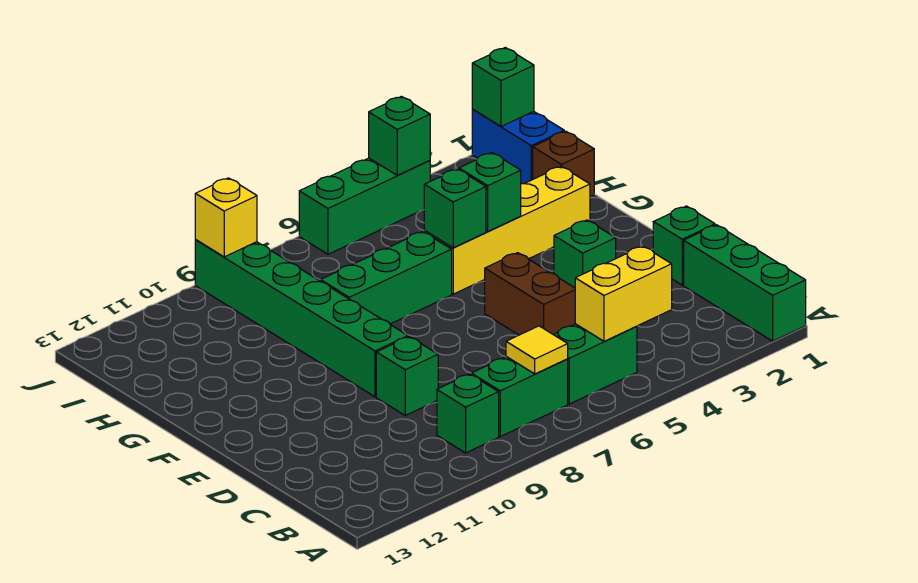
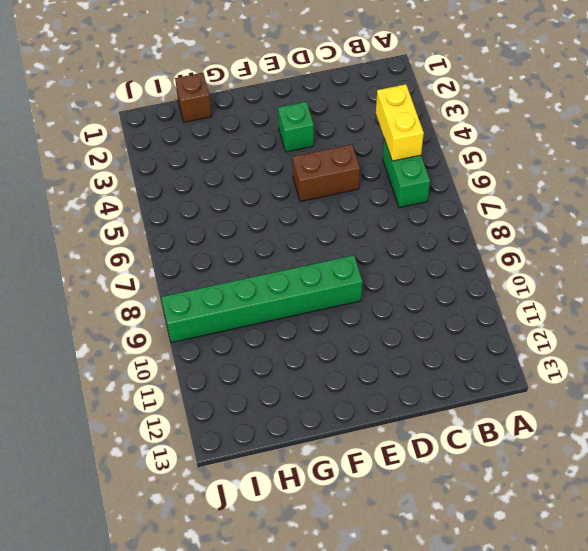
none -> green brick A1:C1 level 1
none -> green brick B7:B8 level 1
none -> green brick B9 level 1

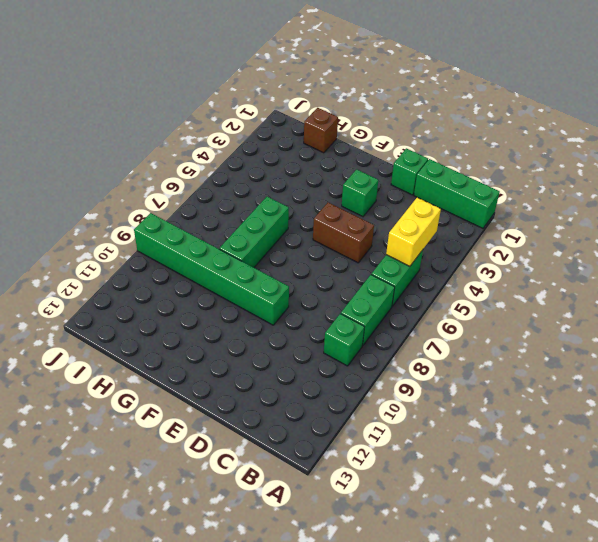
none -> green brick D9 level 1
none -> yellow brick G2:G5 level 1
none -> blue brick I1:J1 level 1

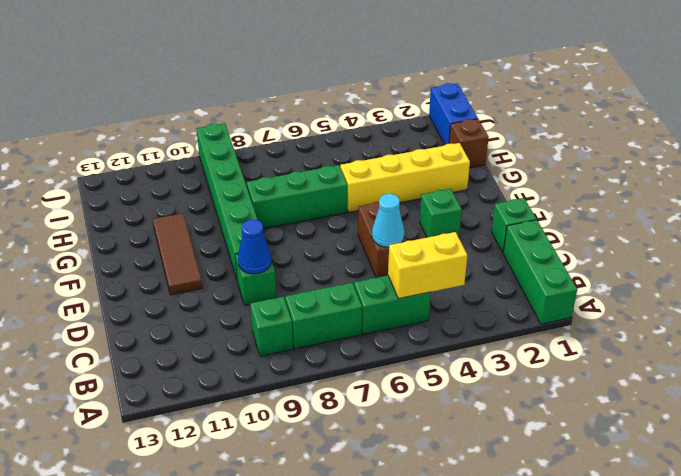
cyan cone D5 level 2 -> none
blue cone D9 level 2 -> none
brown tile E11:G11 level 1 -> none
none -> green brick J4:J6 level 1
none -> yellow tile B7 level 2
none -> green brick G4 level 2

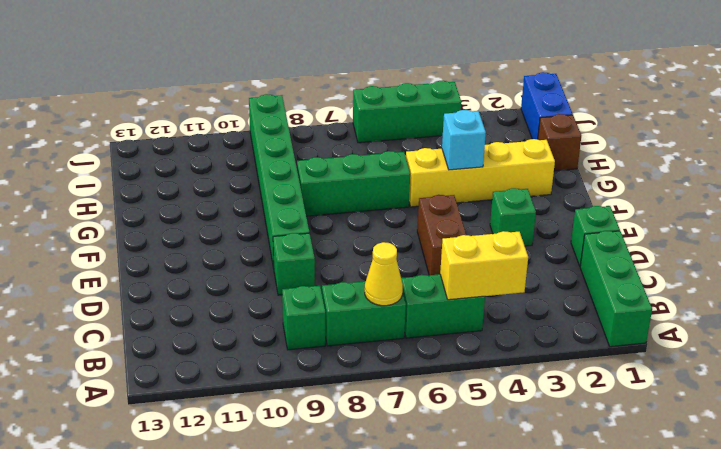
yellow cone B7 level 2 -> yellow tile B7 level 2
cyan brick G4 level 2 -> green brick G4 level 2
none -> green brick G5 level 2
none -> green brick J1 level 2
none -> green brick J4 level 2

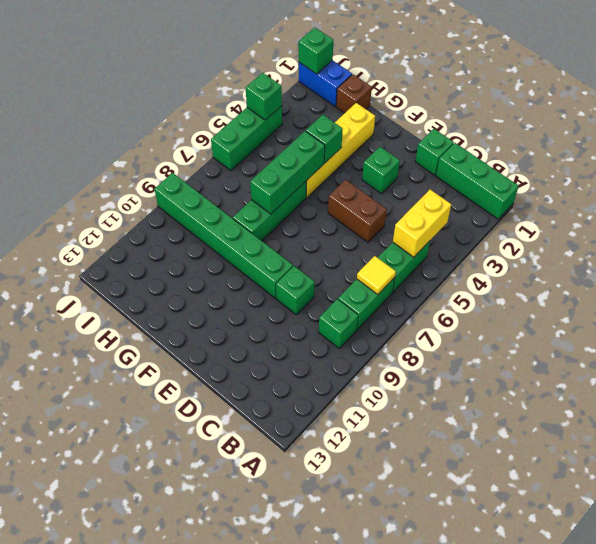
green brick G5:G7 level 2 -> green brick G5 level 2
none -> yellow brick J9 level 2

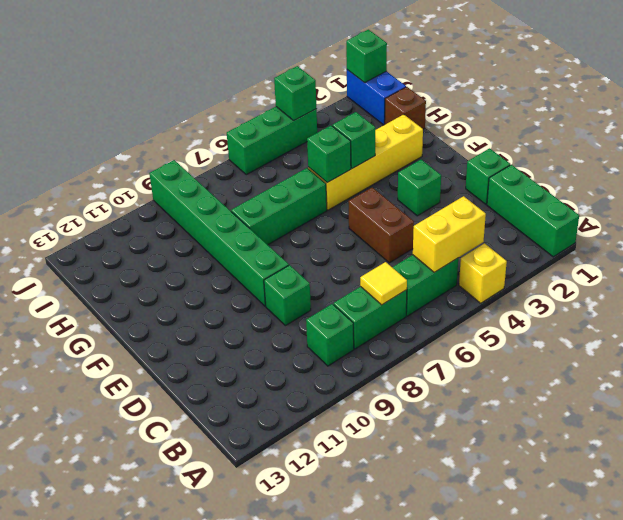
yellow brick A4 level 1 -> yellow brick J9 level 2

